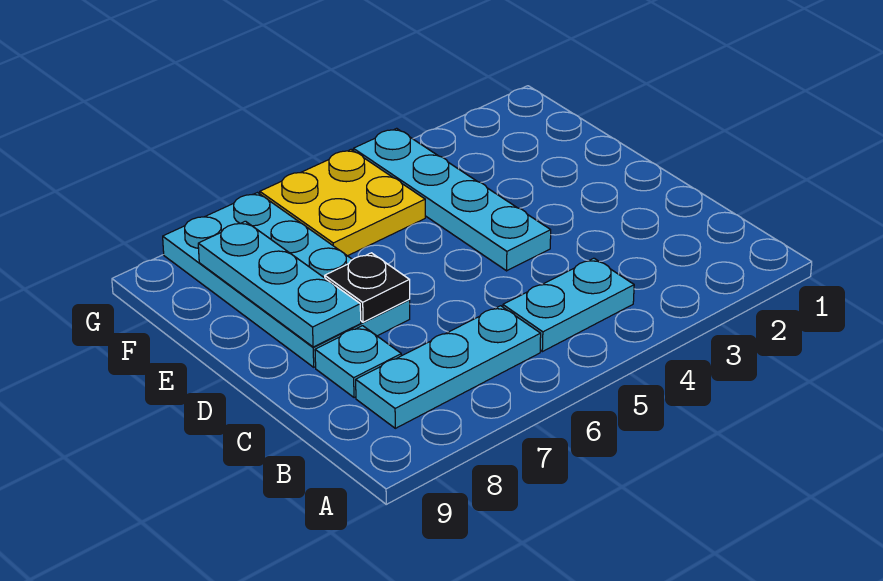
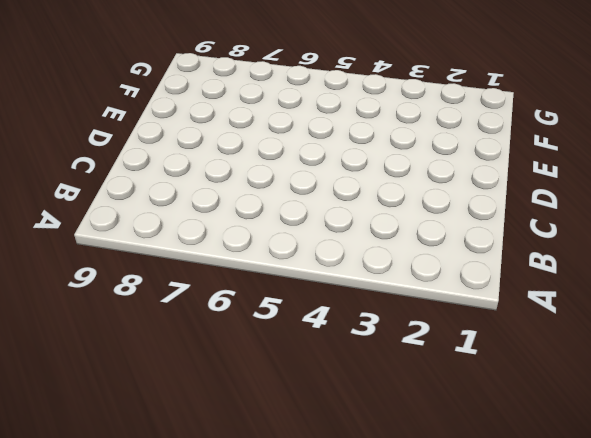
none -> cyan plate B4:B5 level 1
none -> cyan plate B6:B8 level 1

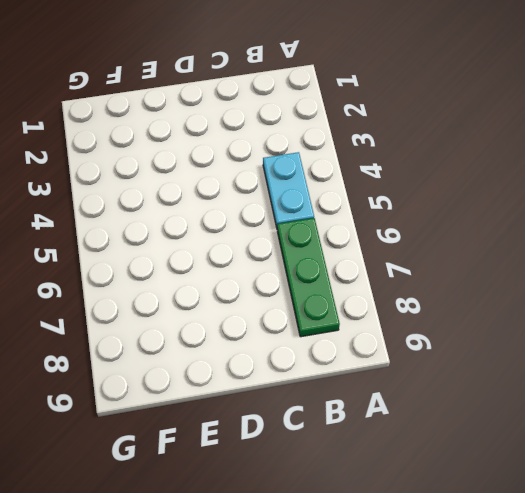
green plate B6:B8 level 1 -> cyan plate B6:B8 level 1
none -> cyan plate C8 level 1
none -> cyan plate D4:G4 level 1

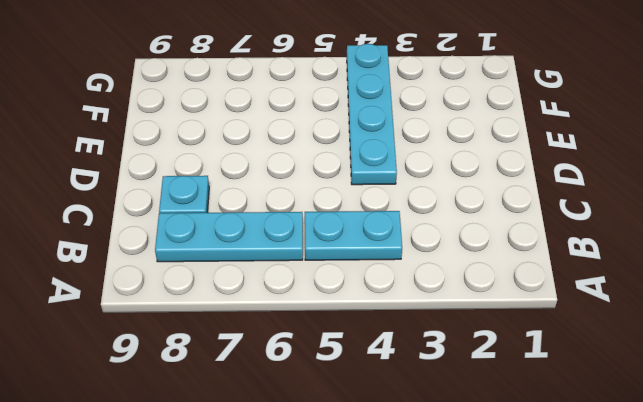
none -> cyan plate D7:G8 level 1
none -> yellow plate F5:G6 level 1

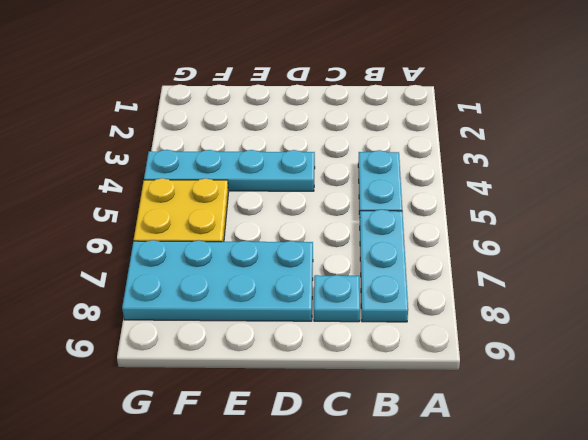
none -> black plate D7 level 2
none -> cyan plate D8:F8 level 2

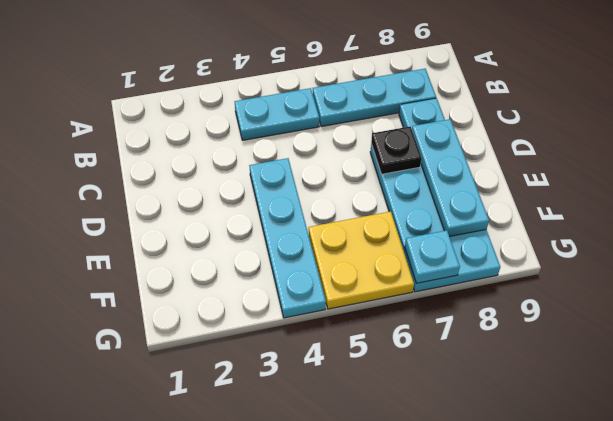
cyan plate G7 level 2 -> none

